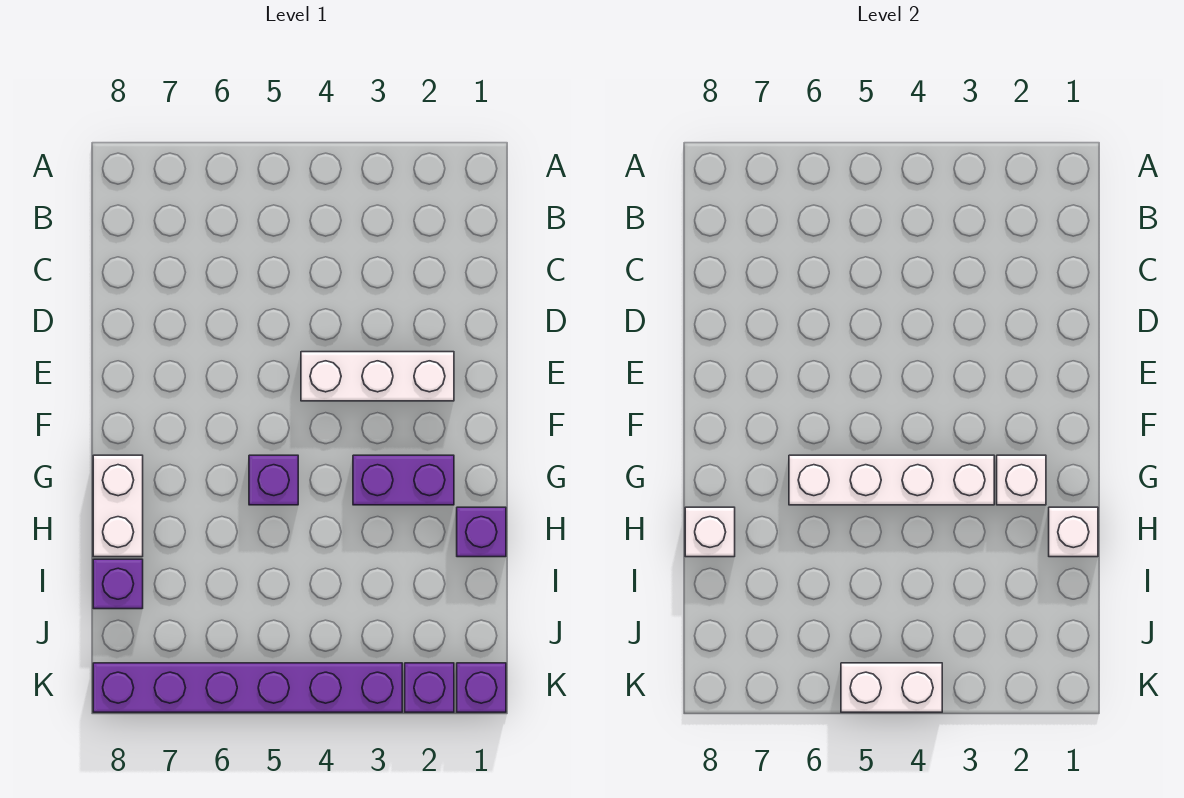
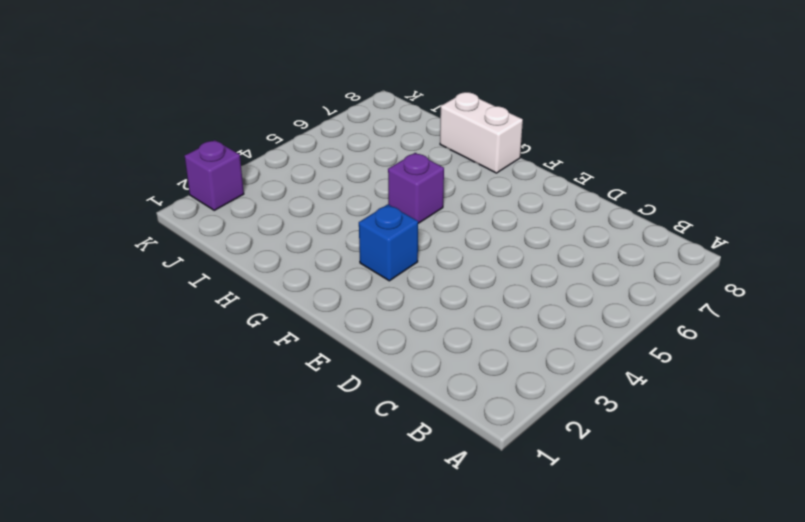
blue brick F3 level 1 -> none
none -> white brick E2:E4 level 1
none -> purple brick G2:G3 level 1
none -> purple brick H1 level 1

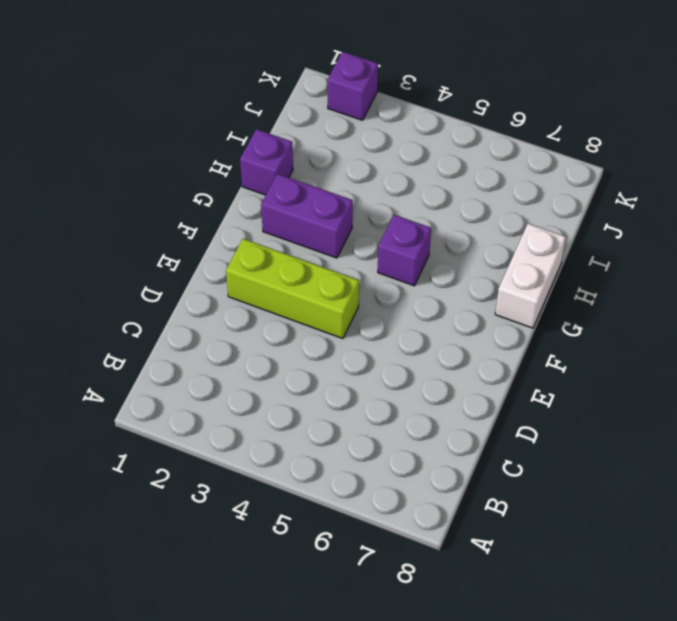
lime brick E2:E4 level 1 -> white brick E2:E4 level 1
none -> purple brick I8 level 1
none -> purple brick K1 level 1
none -> purple brick K3:K8 level 1

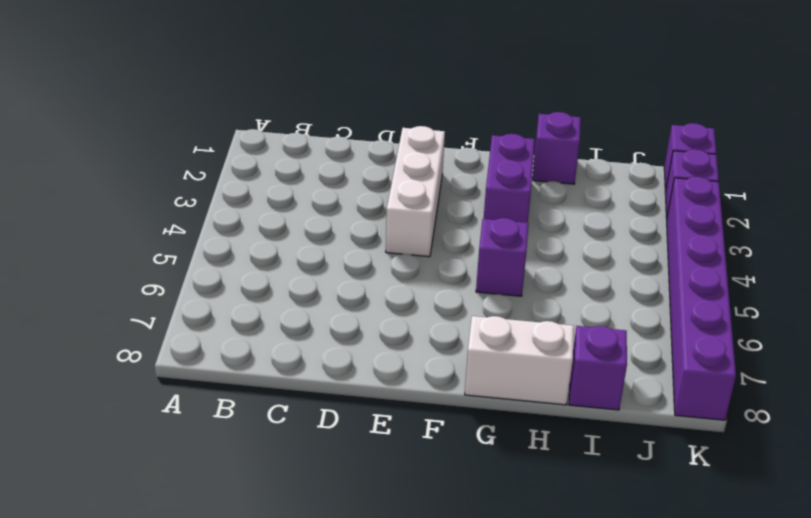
none -> white brick G2 level 2
none -> white brick G3:G6 level 2
none -> white brick H1 level 2

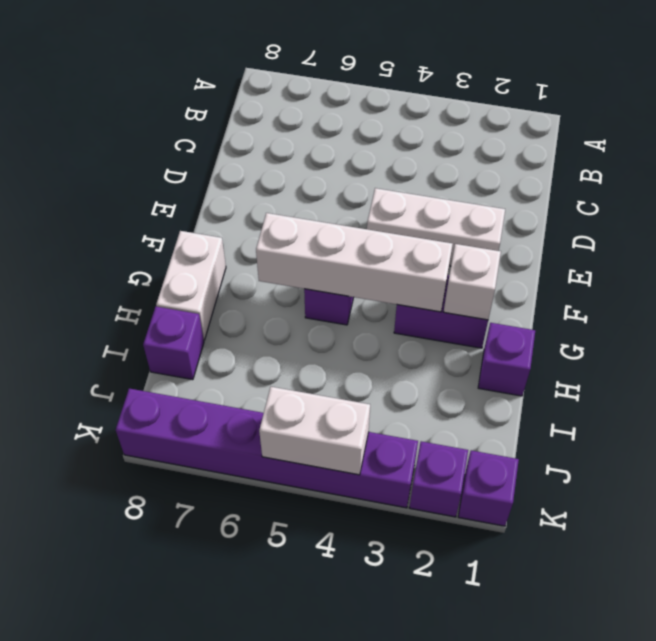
none -> white brick H1 level 2
none -> white brick H8 level 2

